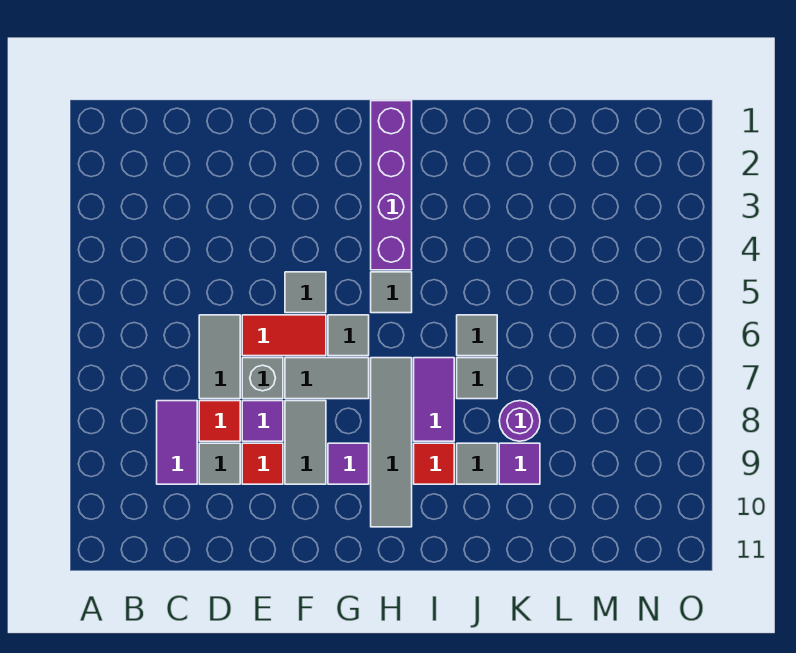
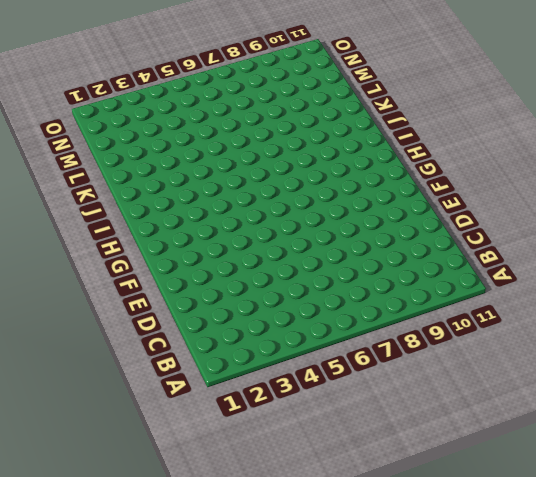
none -> purple tile C8:C9 level 1
none -> grey tile D6:D7 level 1
none -> red tile D8 level 1

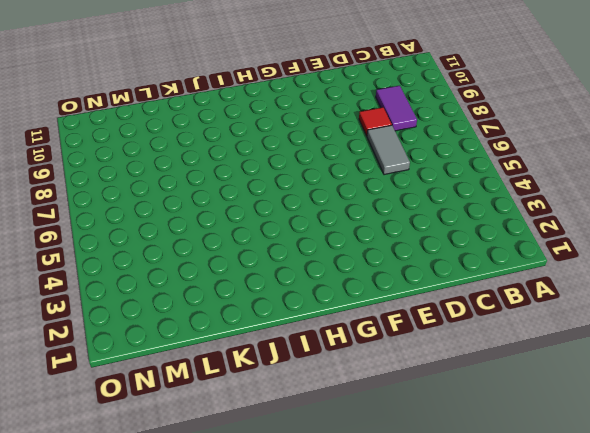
none -> grey tile D9 level 1
none -> red tile E6:F6 level 1
none -> grey brick E7 level 1

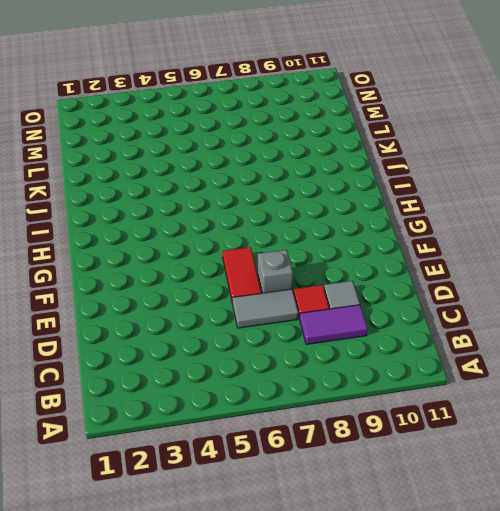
none -> purple tile E8 level 1
none -> red tile E9 level 1
none -> grey tile F5 level 1

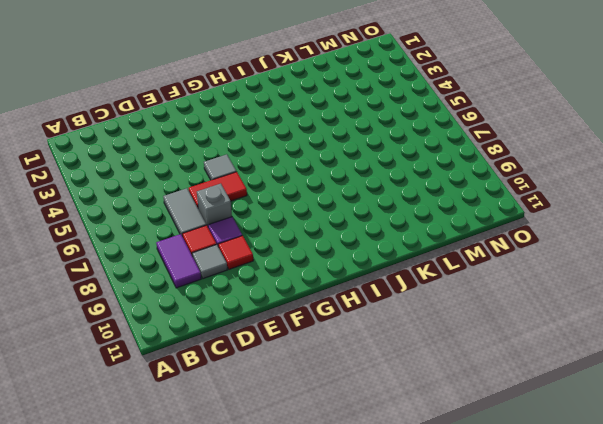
none -> grey tile F7:G7 level 1
none -> grey tile F8:F9 level 1
none -> grey tile G6 level 1

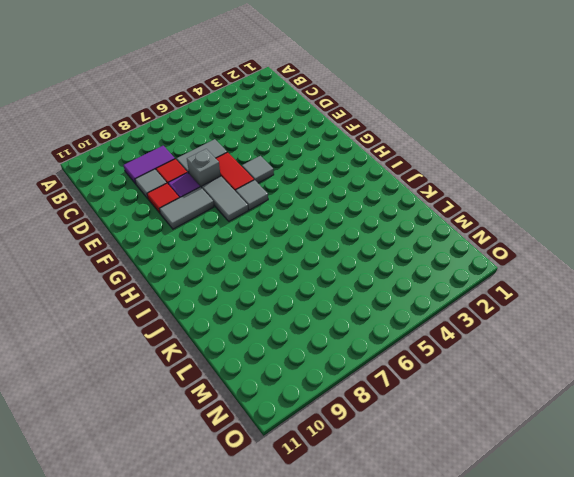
none -> purple tile G9 level 1
none -> purple brick H1:H4 level 1
none -> grey tile H5 level 1

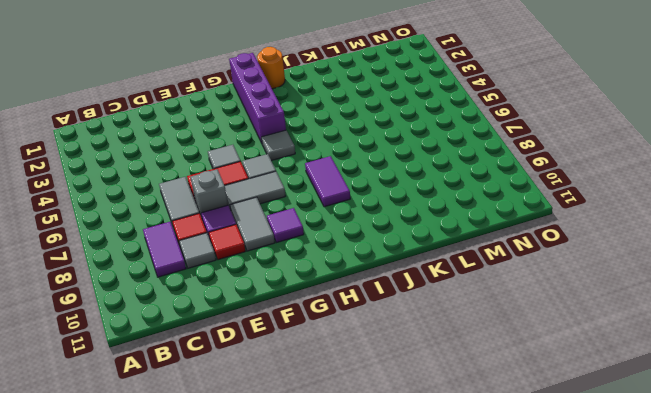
orange round brick I1 level 1 -> none
none -> grey tile H7:H10 level 1
none -> red tile I9 level 1
none -> grey tile J6 level 1

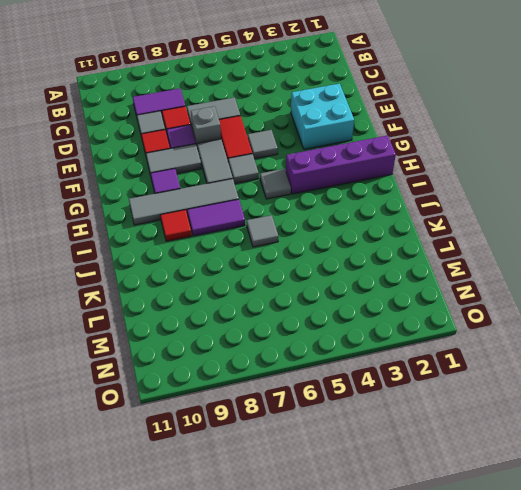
cyan brick E2:F3 level 1 -> none
none -> grey tile J7 level 1
none -> grey tile J9 level 1
none -> purple round brick K8 level 1

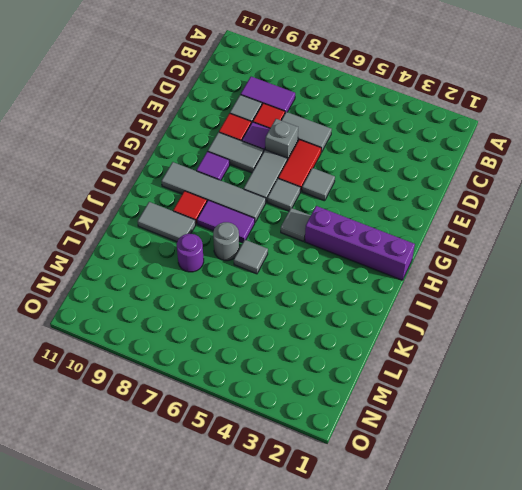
grey round brick J7 level 1 -> grey tile J7 level 1
grey tile J9:J10 level 1 -> grey tile J9 level 1
none -> purple tile K9 level 1

